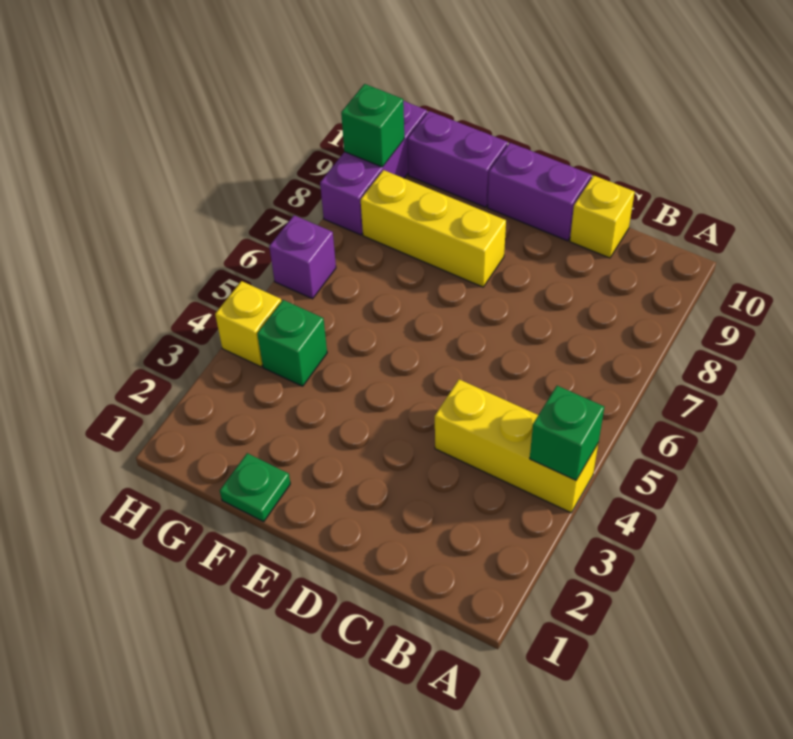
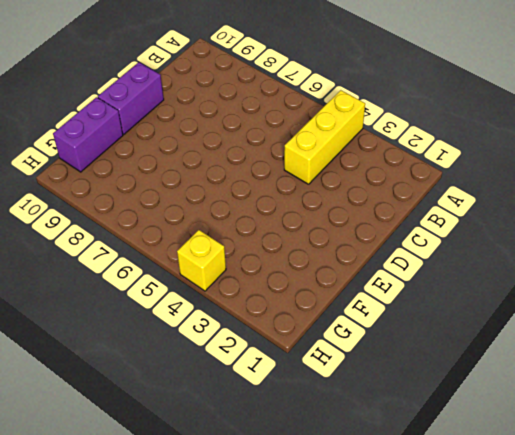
none -> yellow brick C10 level 1
none -> yellow brick E8:G8 level 1
none -> green plate F1 level 1

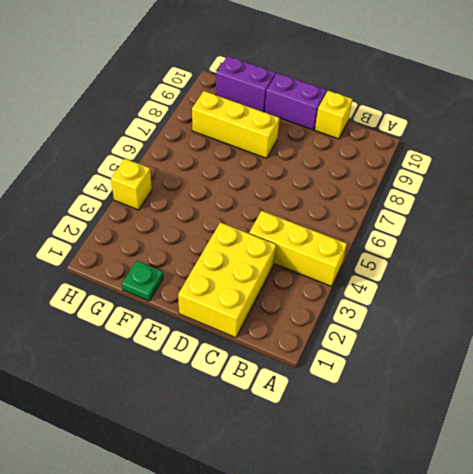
yellow brick C1:D3 level 1 -> none
none -> green brick G4 level 1
none -> purple brick H6 level 1
none -> purple brick H8:H10 level 1

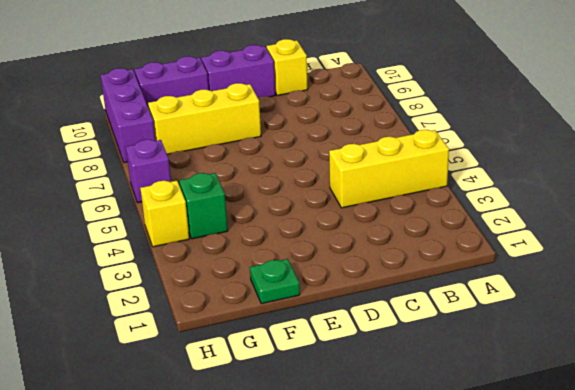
none -> green brick A4 level 2
none -> green brick H9 level 2

